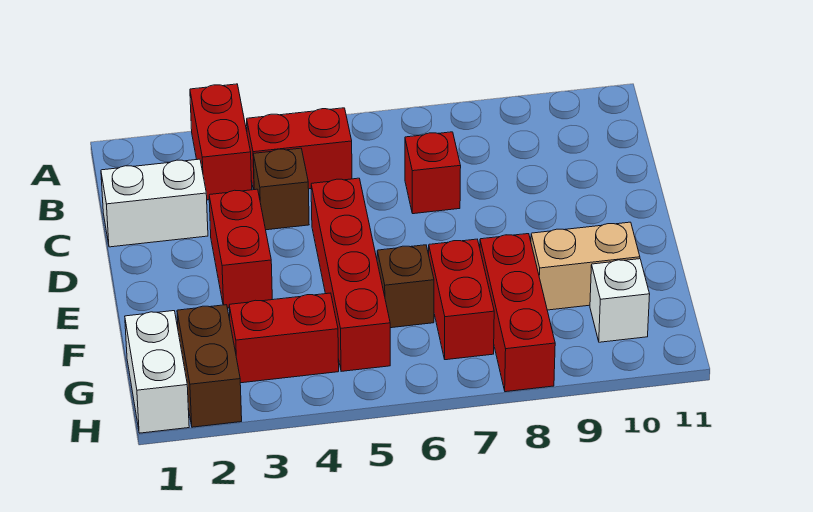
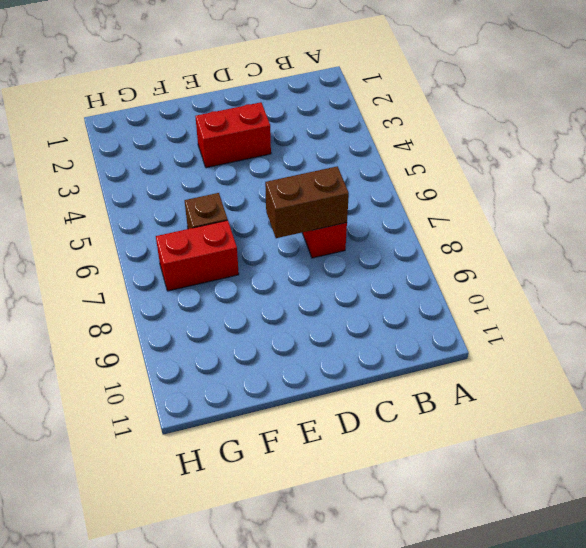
brown brick C7:D7 level 2 -> brown brick G2:H2 level 1
none -> red brick A3:B3 level 1
none -> red brick B4:B5 level 1
none -> white brick C1:C2 level 1

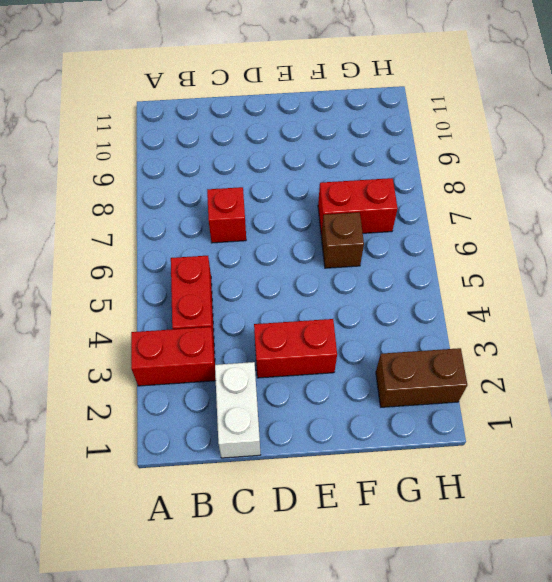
none -> brown brick C4 level 1
none -> red brick D5:G5 level 1
none -> red brick F8:H8 level 1

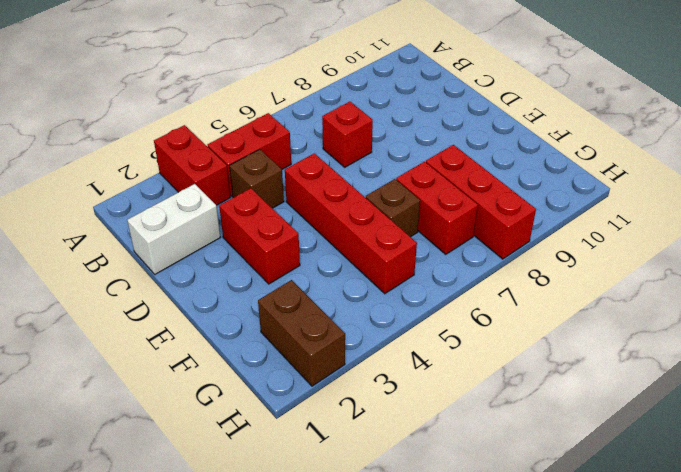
none -> tan brick F9:F10 level 1
none -> white brick G1:H1 level 1
none -> red brick G3:G4 level 1

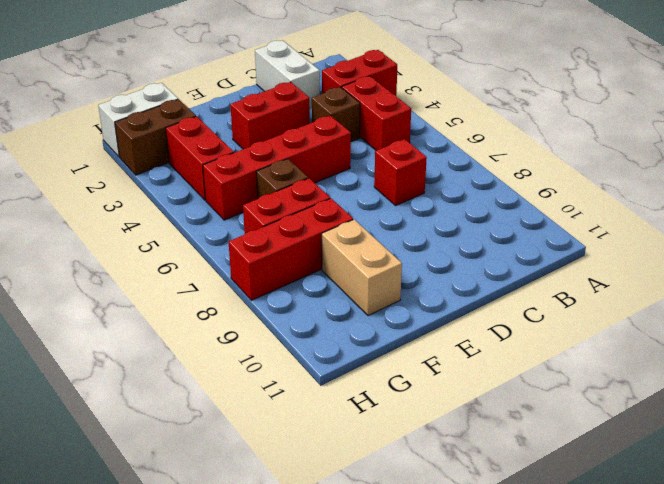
none -> white brick G10 level 1

